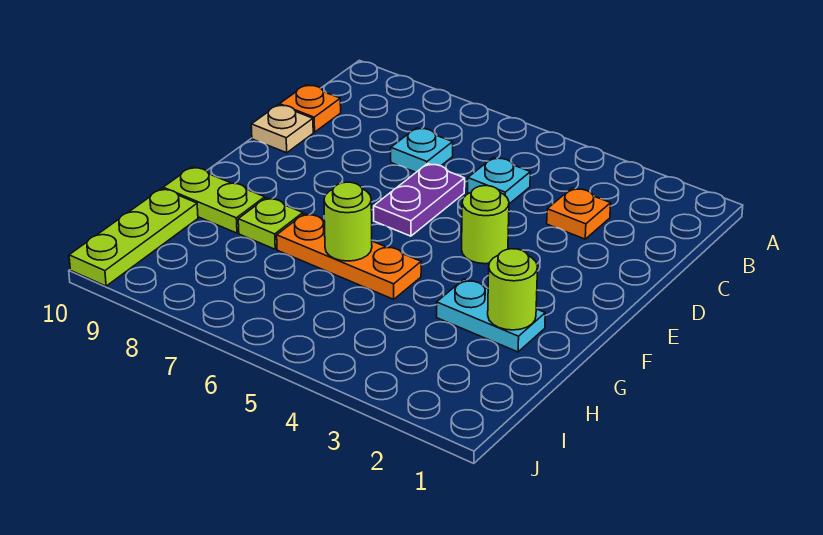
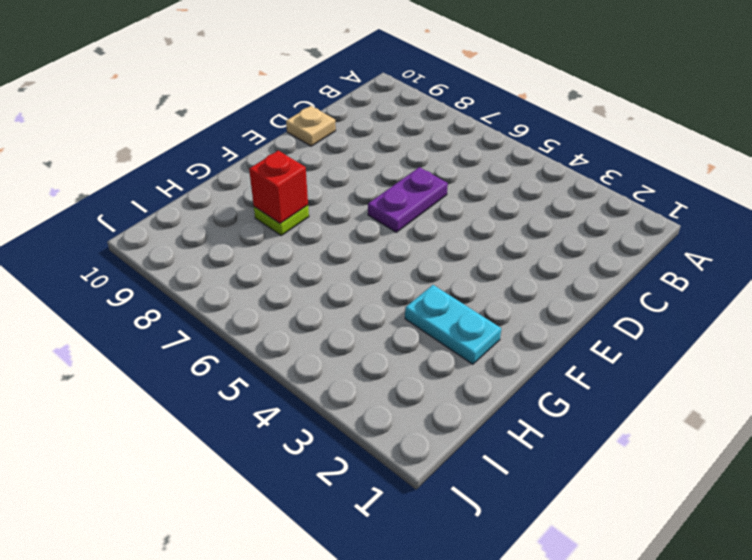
red brick G8 level 2 -> none
none -> orange plate C3 level 1
none -> cyan plate C5 level 1
none -> cyan plate C7 level 1

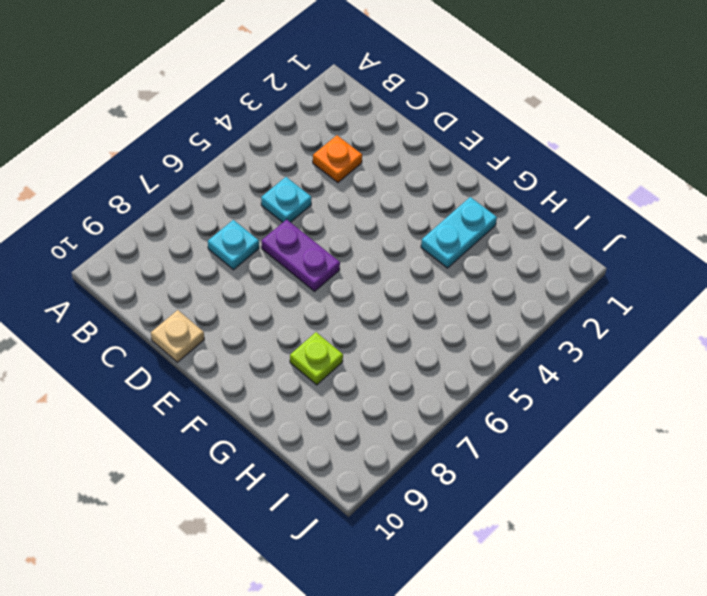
none -> orange plate C10 level 1
none -> lime round brick E4 level 1
none -> orange plate G5:G7 level 1

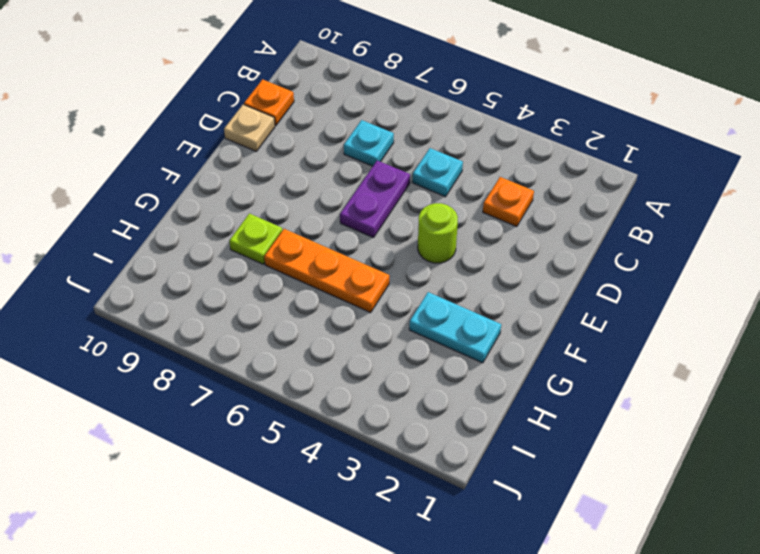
none -> lime plate G9:G10 level 1
none -> lime plate H10:J10 level 1
none -> lime round brick G2 level 2

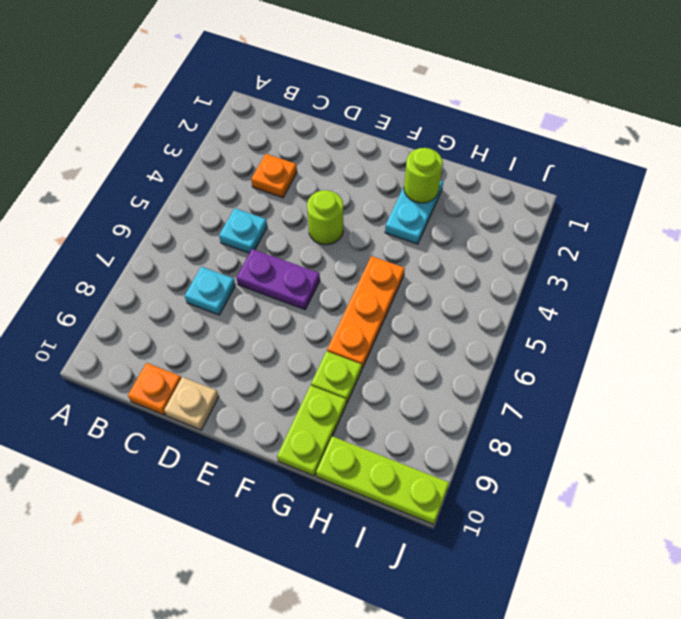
none -> lime round brick G6 level 2

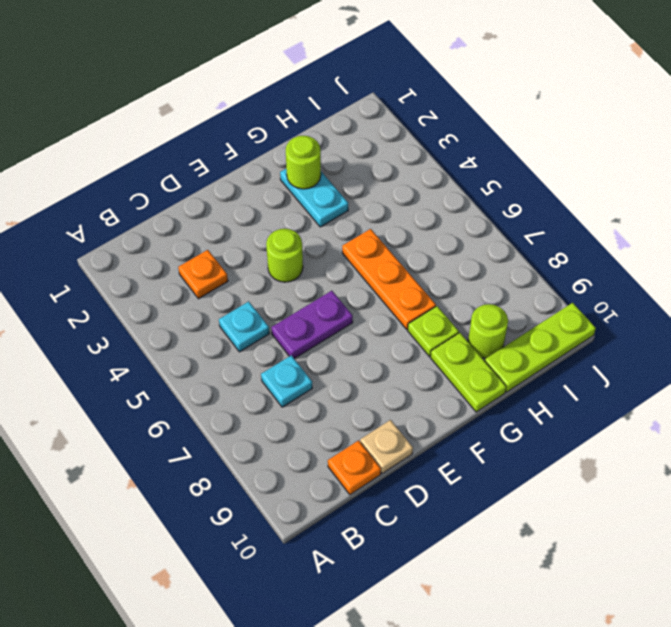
lime round brick H9 level 1 -> lime round brick G6 level 2

